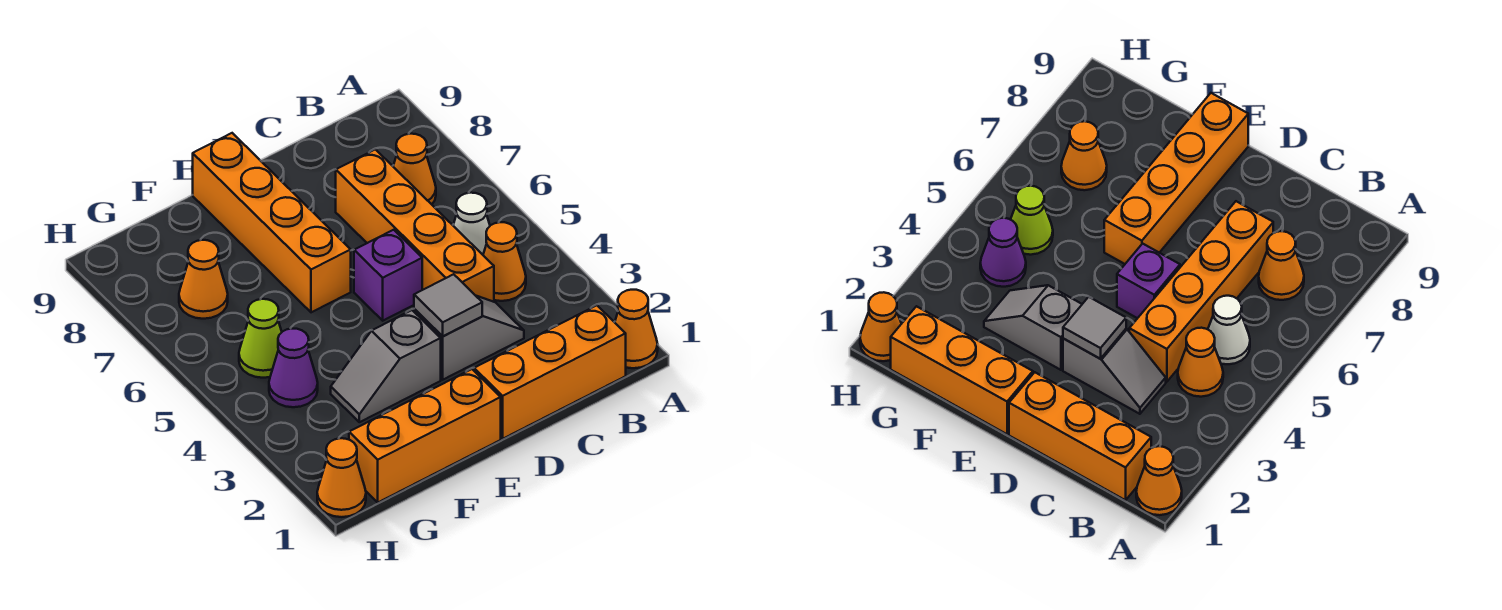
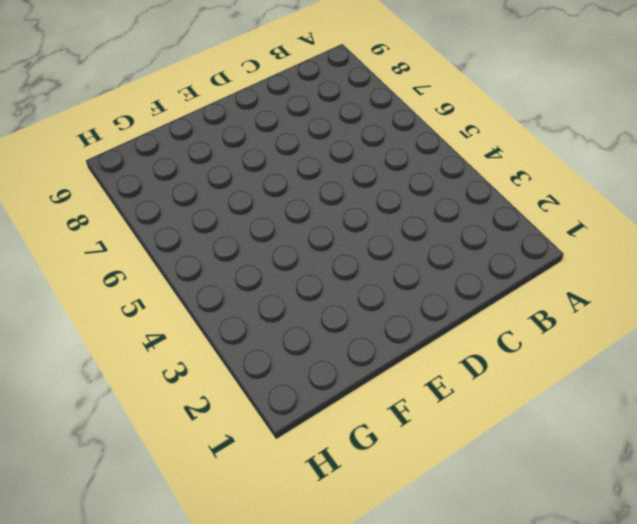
none -> orange cone A1 level 1
none -> orange brick B1:D1 level 1
none -> orange cone B4 level 1

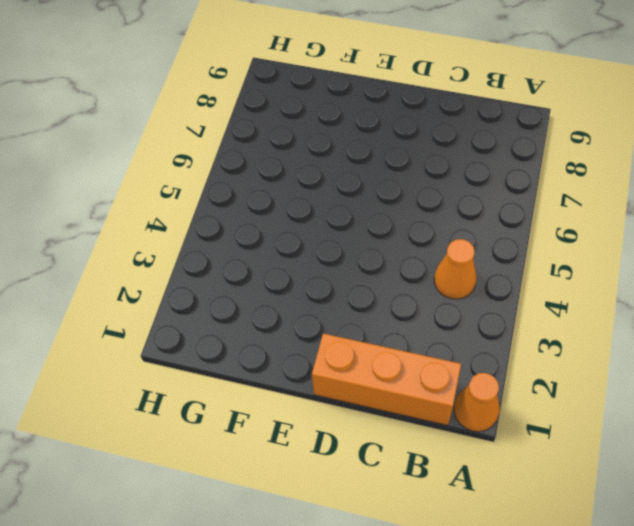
none -> white cone B5 level 1
none -> orange cone B7 level 1
none -> grey slope C3:D3 level 1 top D

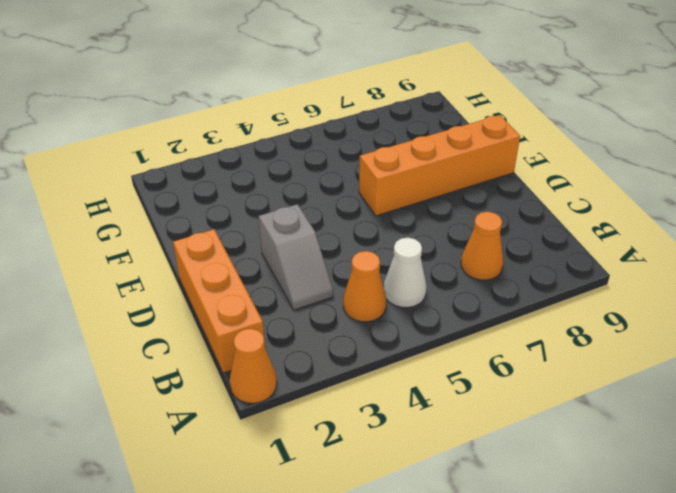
none -> orange brick C4:C7 level 1
none -> purple brick D5 level 1
none -> orange brick E1:G1 level 1

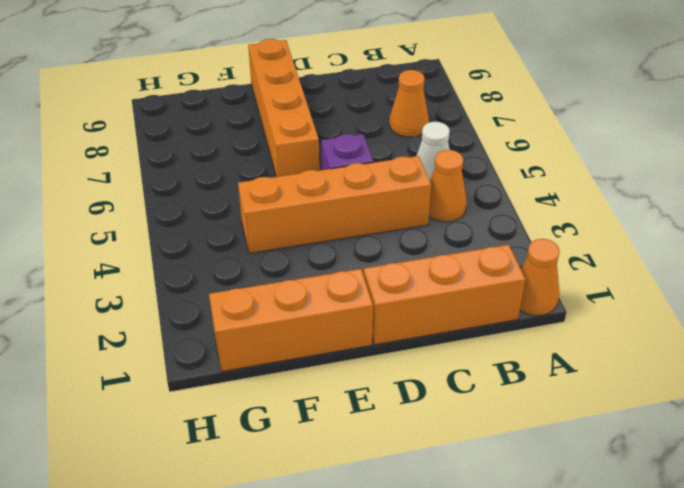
orange brick C4:F4 level 1 -> orange brick C4:C7 level 1
none -> grey slope C3:D3 level 1 top D
none -> grey slope E3:F3 level 1 top E
none -> purple cone G4 level 1

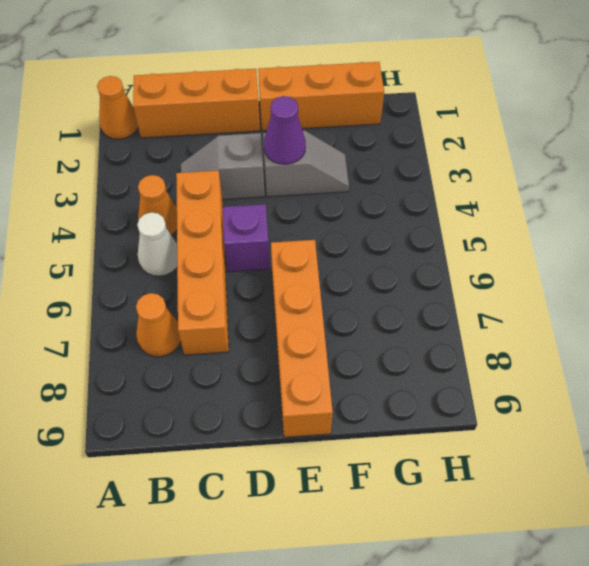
purple cone E3 level 2 -> purple cone G4 level 1
none -> lime cone G5 level 1
none -> orange cone G7 level 1
none -> orange cone H1 level 1

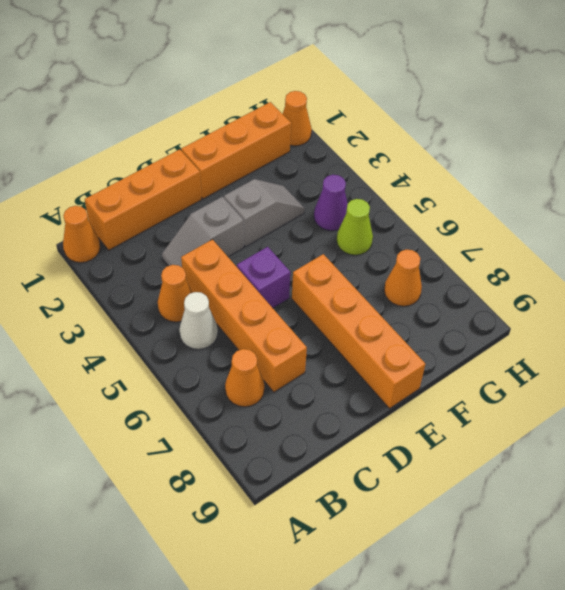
none -> grey tile D3 level 2

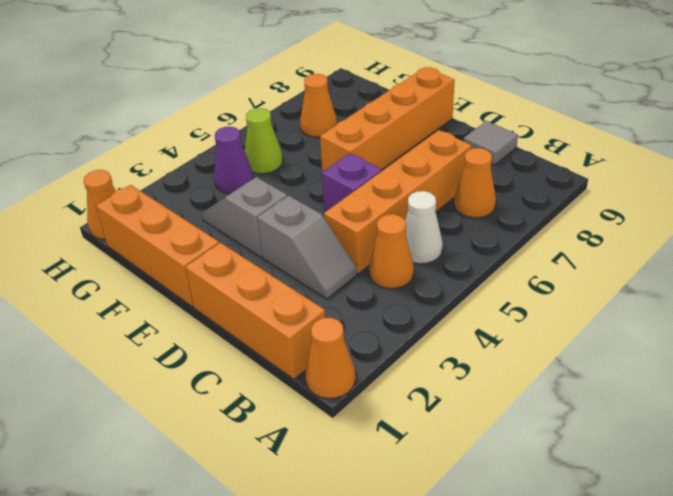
grey tile C9 level 1 -> grey tile D3 level 2

